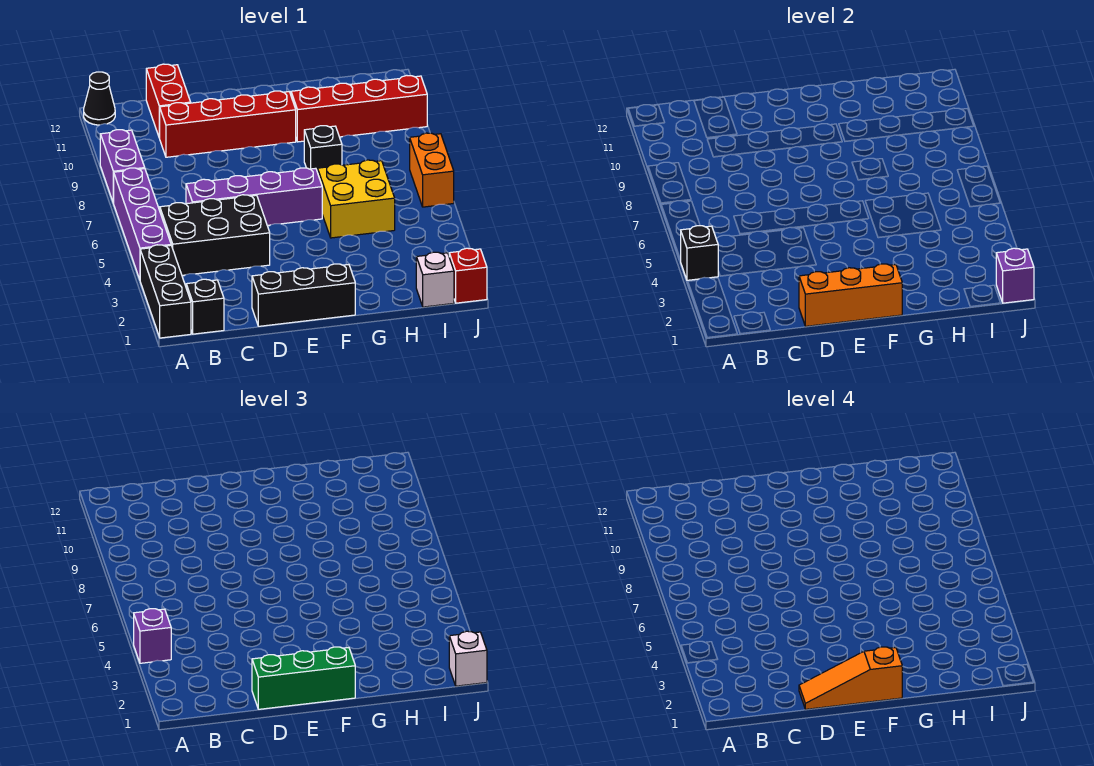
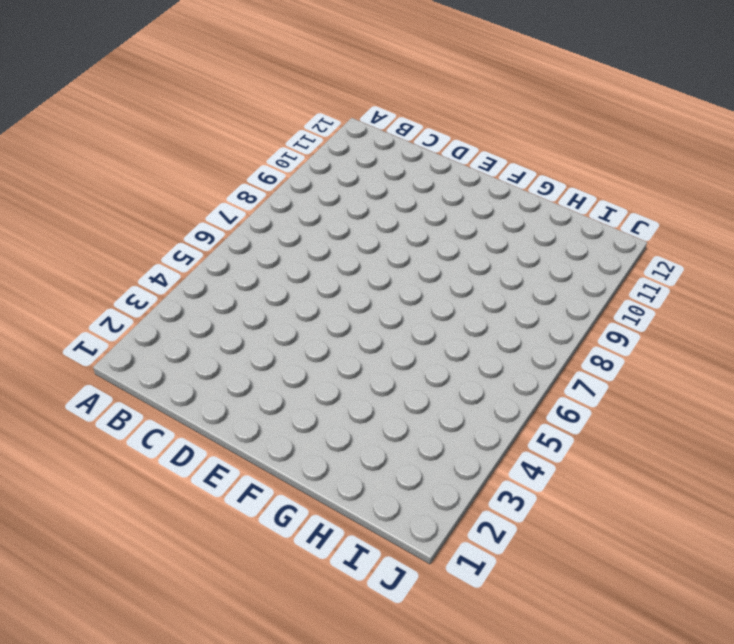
none -> black brick A1:A3 level 1
none -> purple brick A4:A7 level 1
none -> purple brick A8:A9 level 1

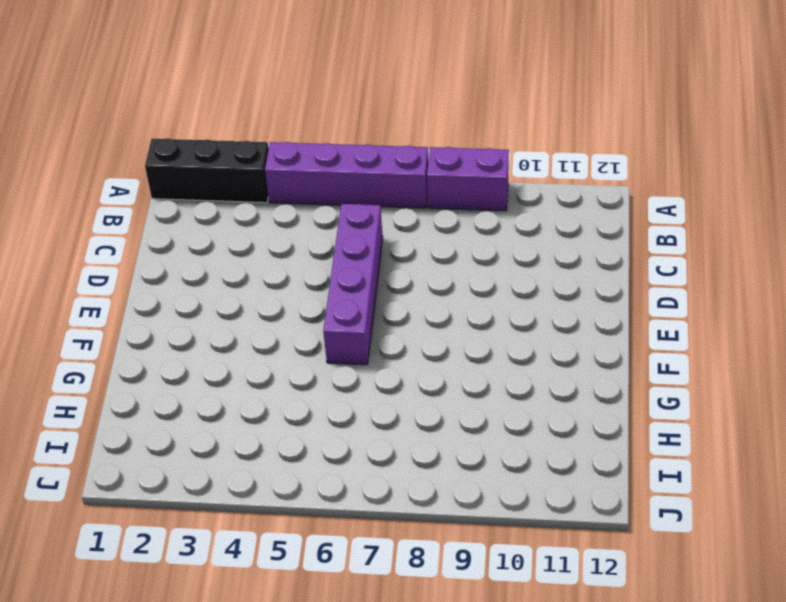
none -> black cone A12 level 1
none -> black brick B1 level 1
none -> black brick B4:D5 level 1

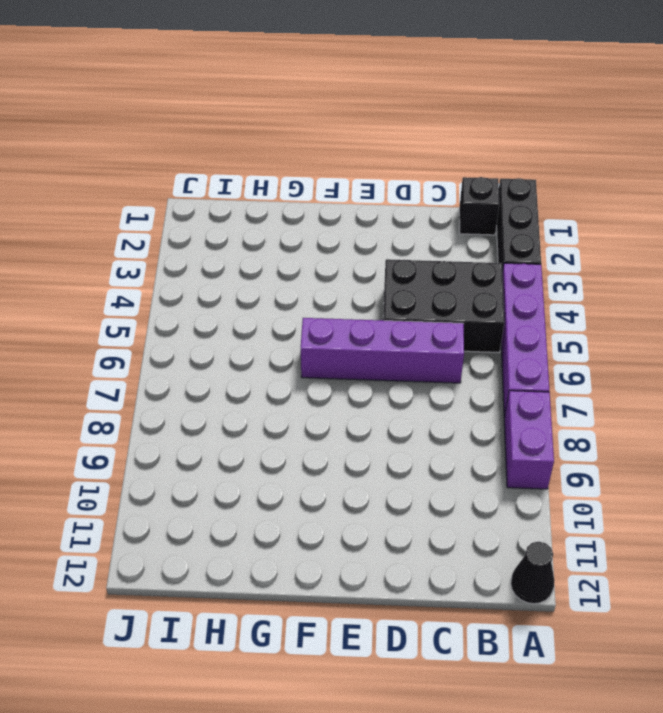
none -> red brick C10:F10 level 1
none -> red brick C11:C12 level 1
none -> black brick D1:F1 level 1

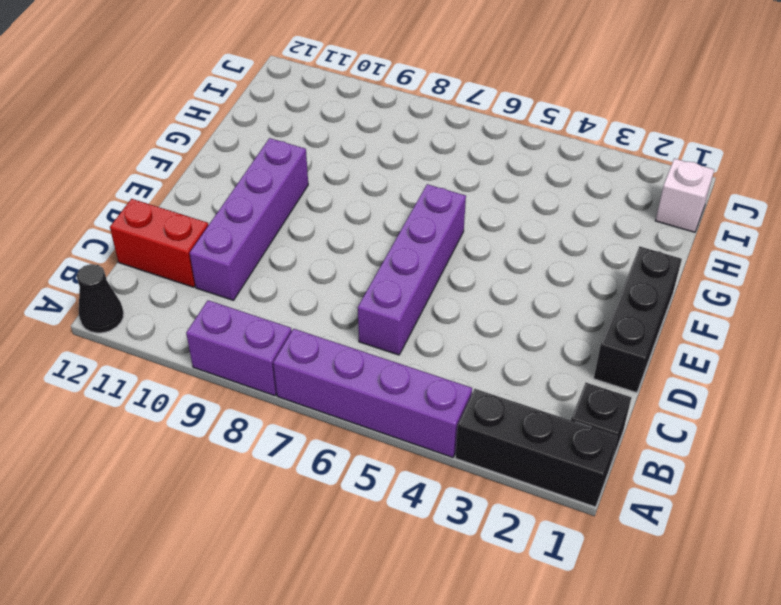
purple brick C10:F10 level 1 -> red brick C10:F10 level 1
none -> black brick B4:D5 level 1
none -> yellow brick G5:H6 level 1
none -> black brick G8 level 1

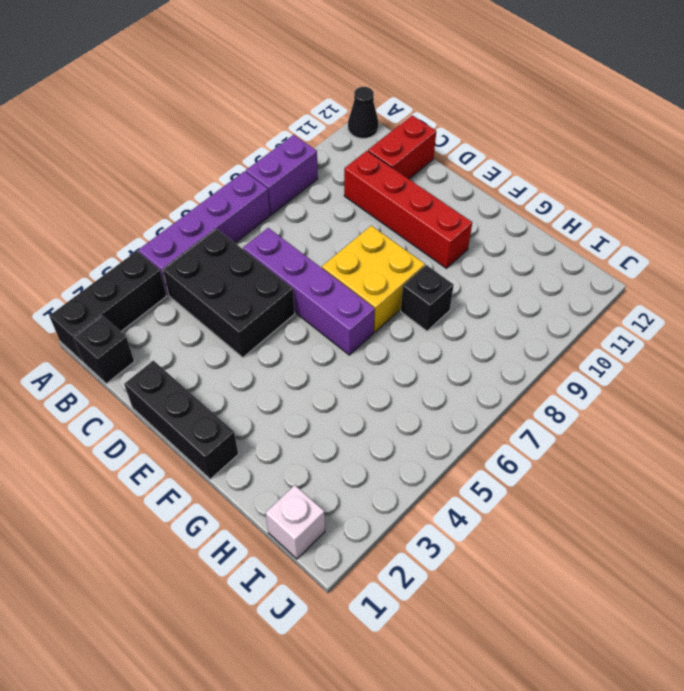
yellow brick E7:F8 level 1 -> yellow brick G5:H6 level 1
none -> red brick G10:J10 level 1
none -> red brick J1 level 1
none -> orange brick J6:J7 level 1

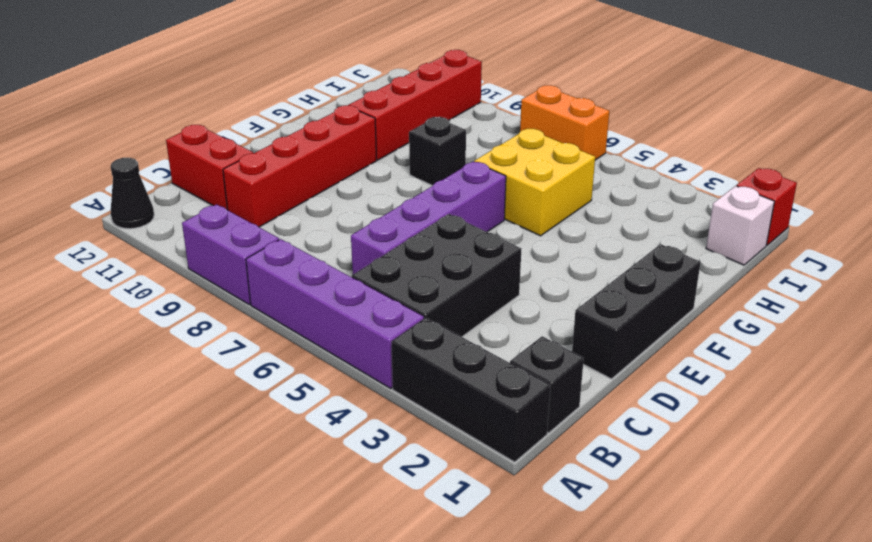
none -> black brick A4 level 2
none -> orange brick D1:F1 level 2
none -> purple brick J1 level 2

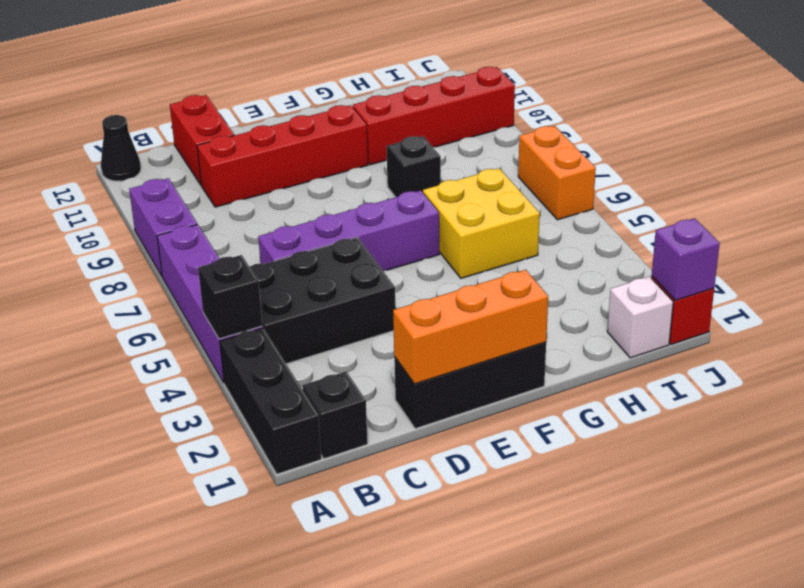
none -> purple brick A4 level 3
none -> green brick D1:F1 level 3
none -> white brick J1 level 3

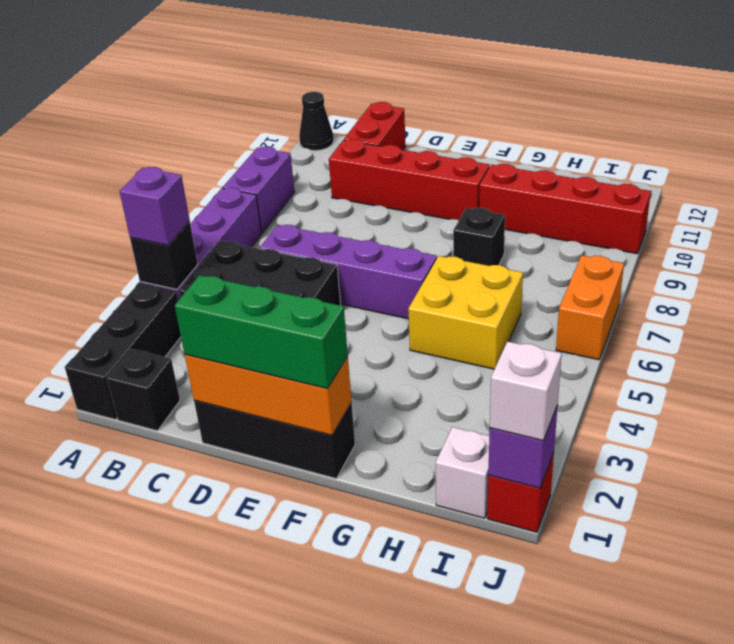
none -> orange slope D1:F1 level 4 top F

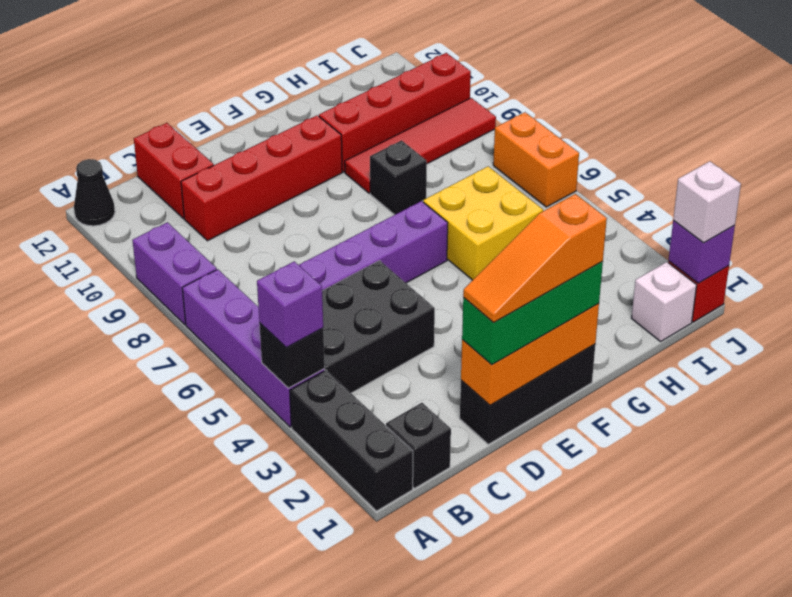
red tile G9:J9 level 1 -> none

